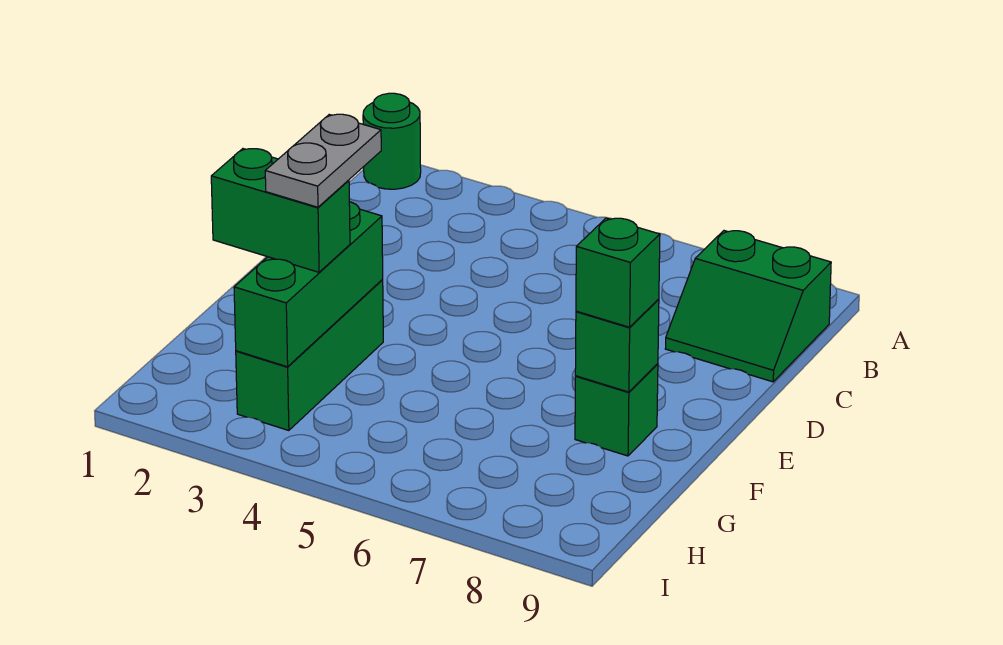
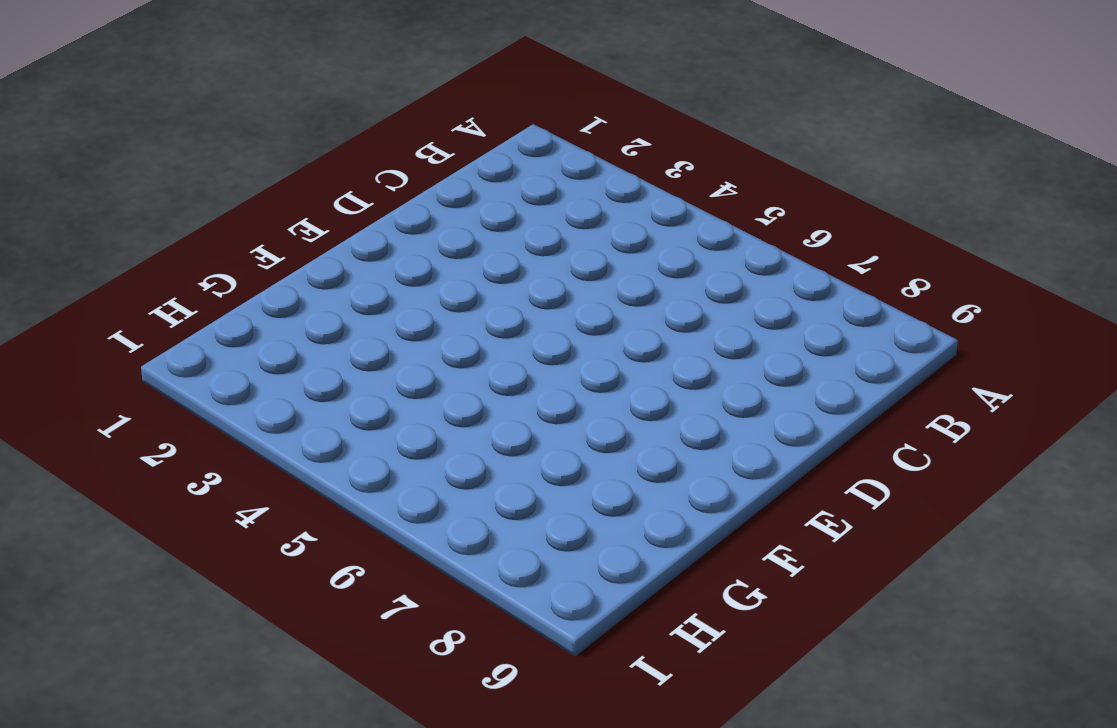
none -> green round brick A1 level 1
none -> green slope B8:C9 level 1 top B

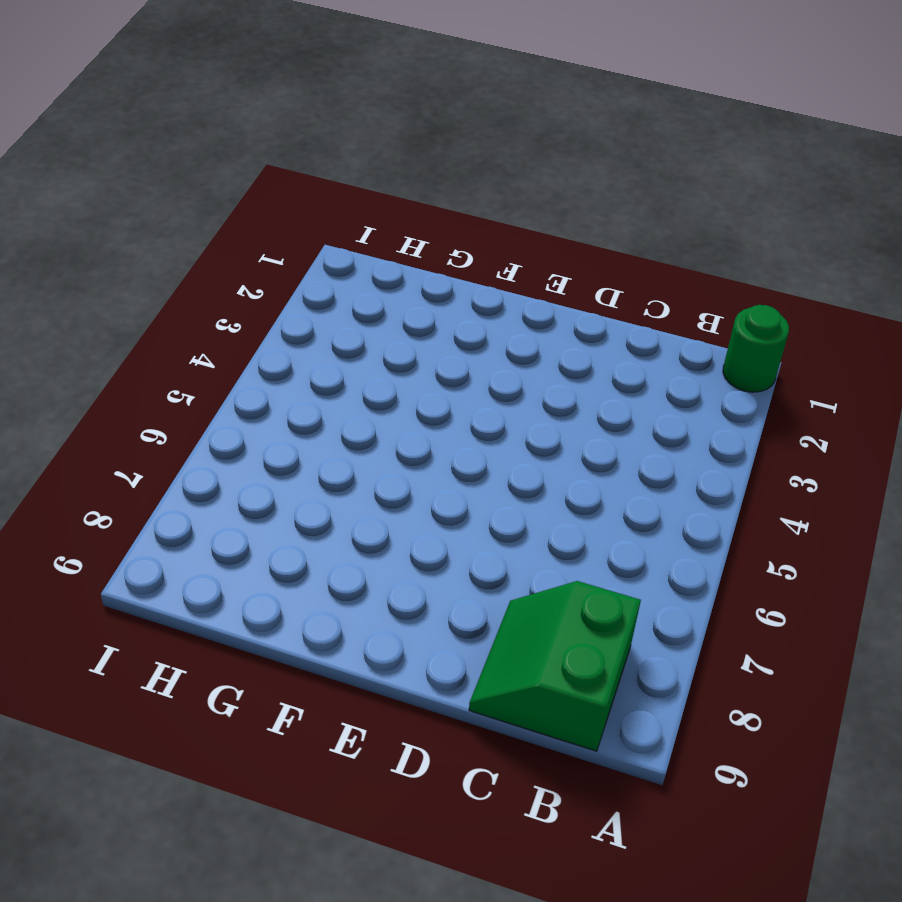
none -> green brick F3:H3 level 1
none -> green brick F8 level 1

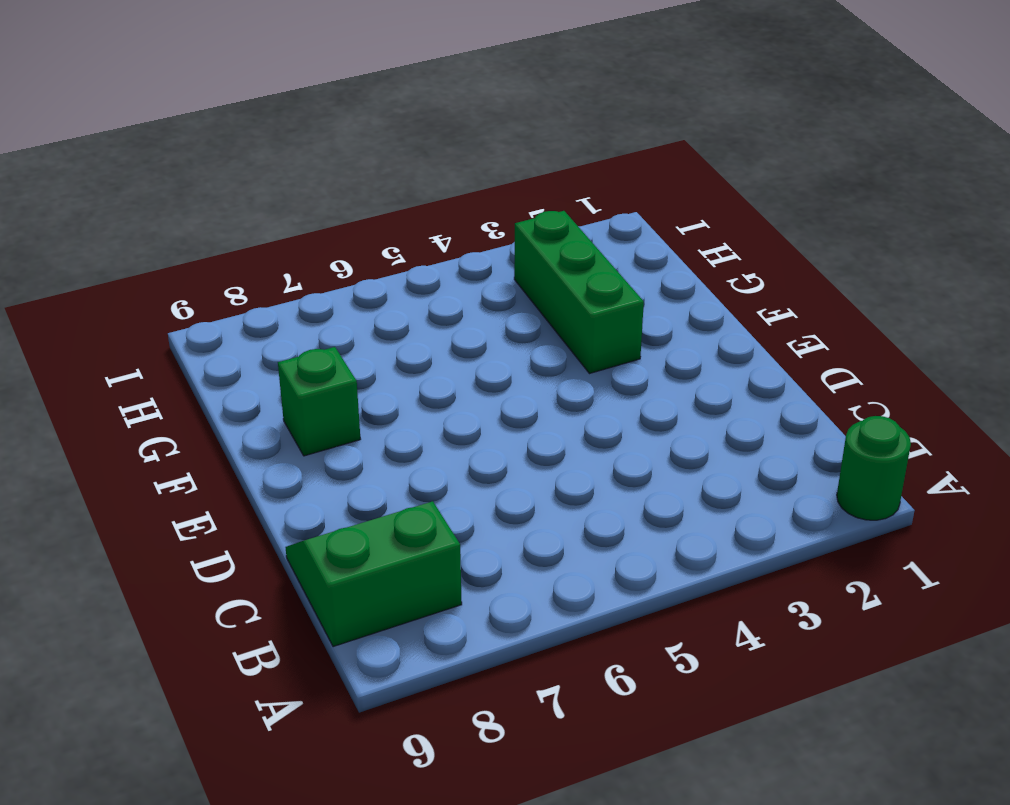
none -> green brick F3:H3 level 2
none -> green brick F8 level 2

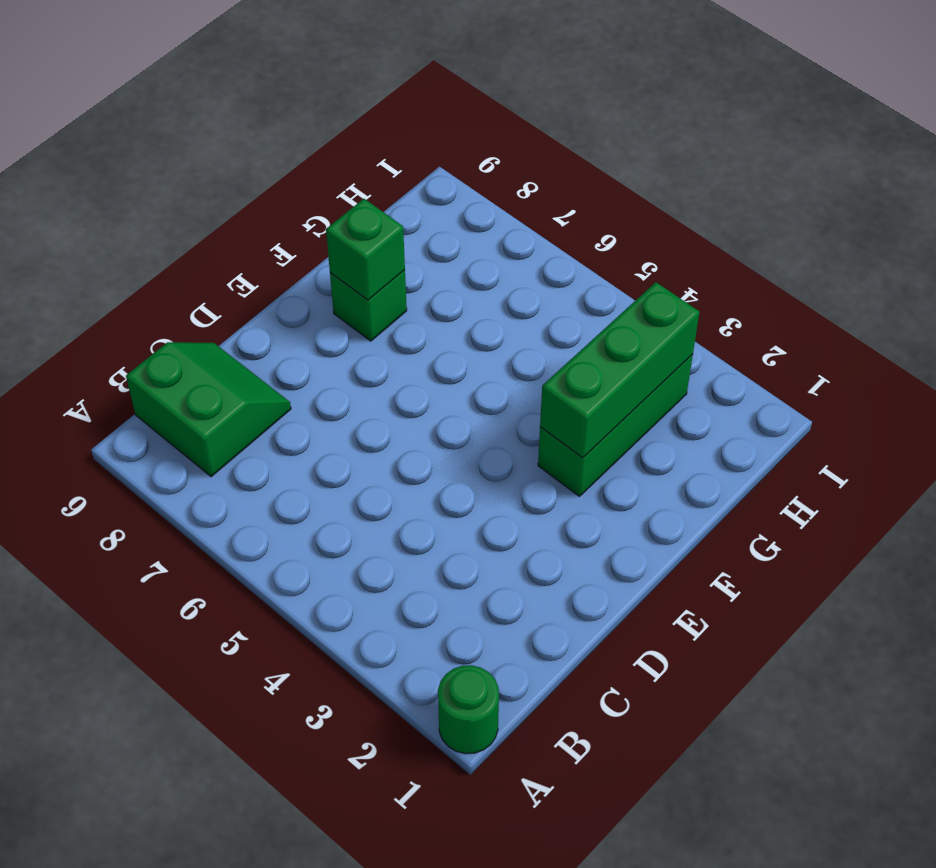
none -> green brick F8 level 3
none -> green brick G2:G3 level 3

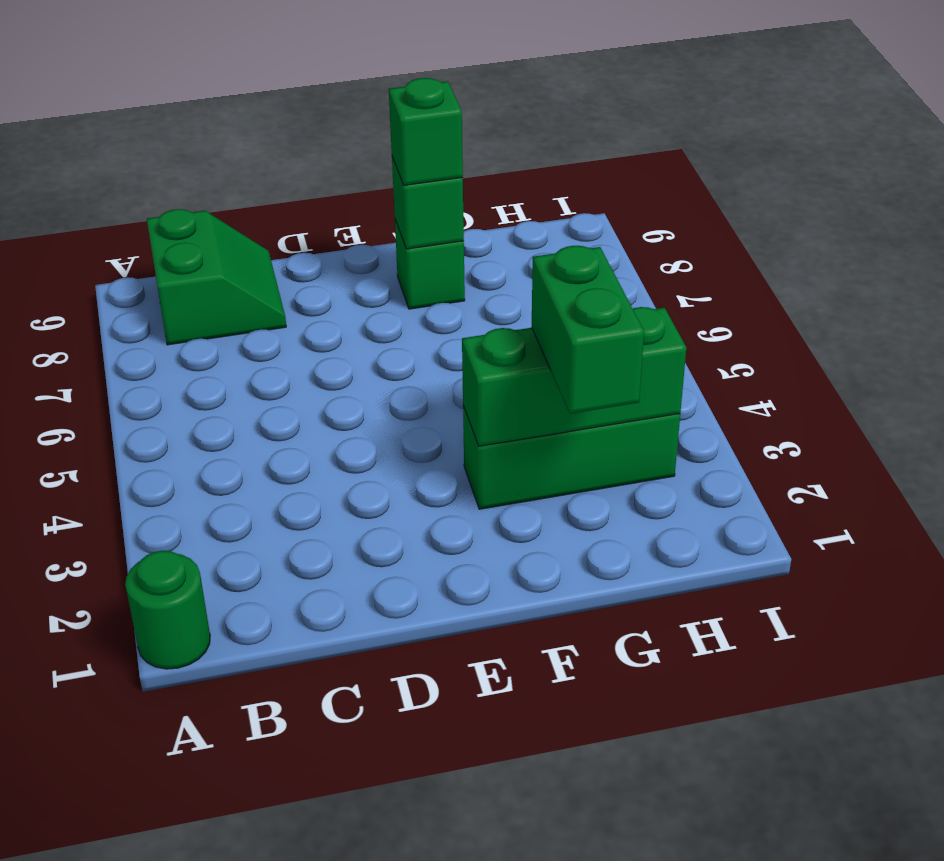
none -> grey plate F3:G3 level 4

